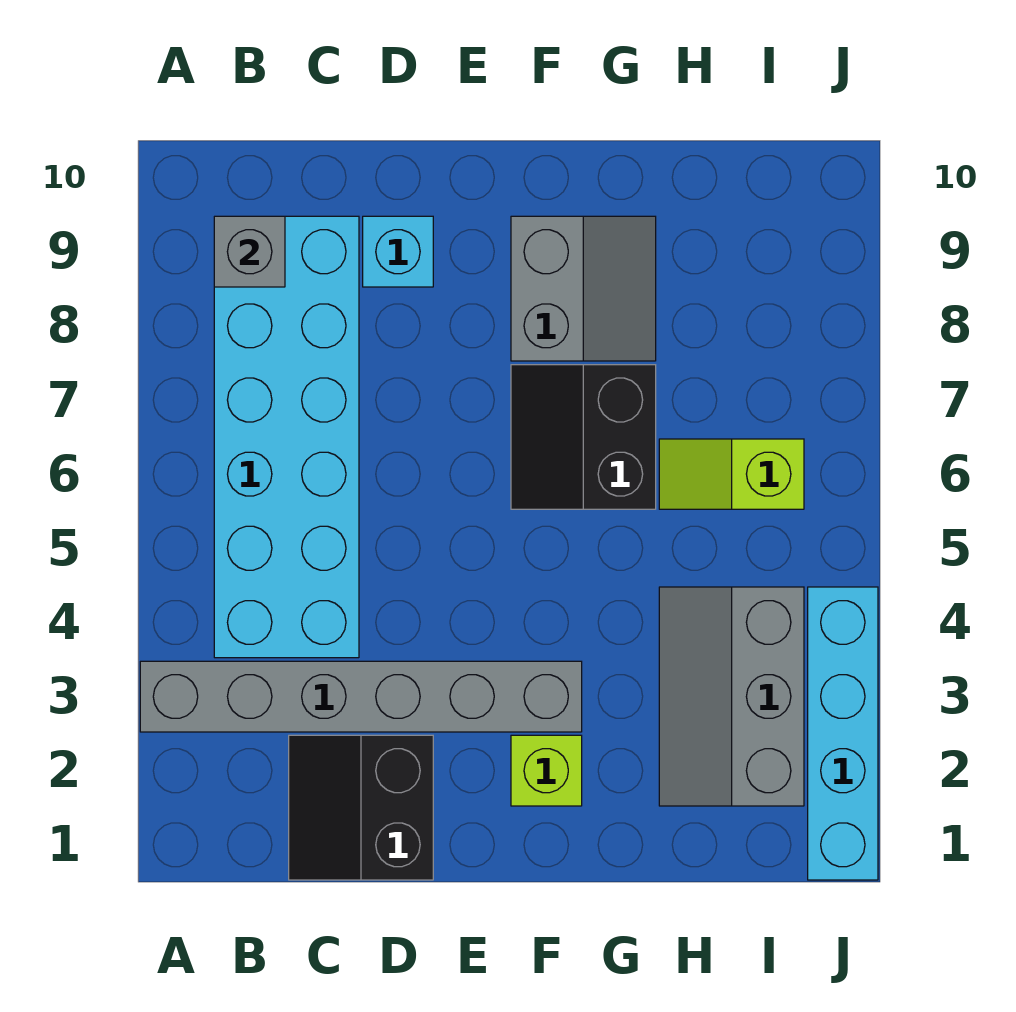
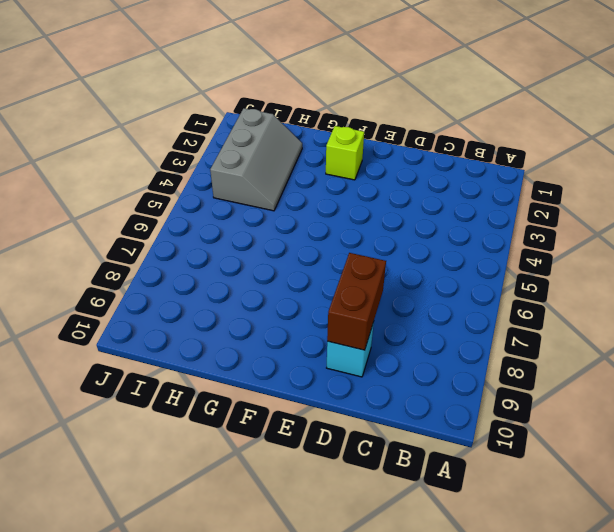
brown brick D8:D9 level 2 -> none
none -> grey brick A3:F3 level 1
none -> cyan brick B4:C9 level 1

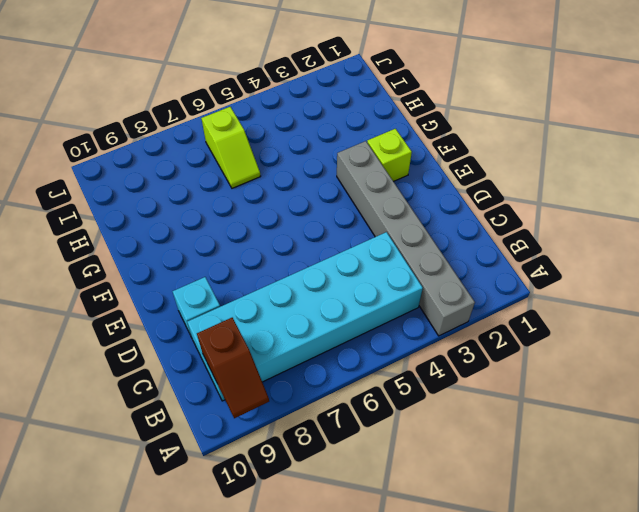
brown slope A9:B9 level 2 top B -> grey brick B9 level 2
none -> black slope C1:D2 level 1 top D
none -> black slope F6:G7 level 1 top G

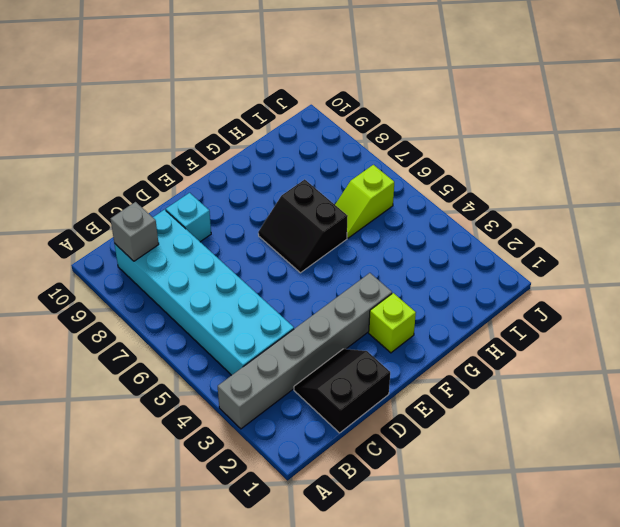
black slope C1:D2 level 1 top 1 -> black slope C1:D2 level 1 top D
none -> grey slope F8:G9 level 1 top F
none -> grey slope H2:I4 level 1 top I

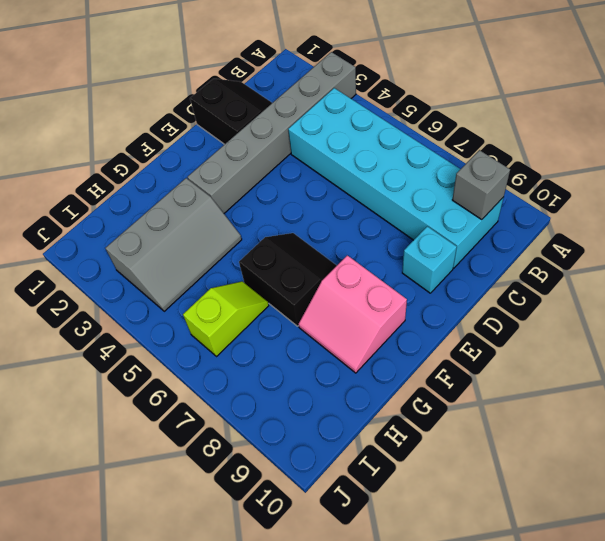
pink slope F8:G9 level 1 top F -> grey slope F8:G9 level 1 top F
grey slope G3:I4 level 1 top 3 -> grey slope H2:I4 level 1 top I
none -> lime brick F2 level 1
none -> cyan brick J1:J4 level 1

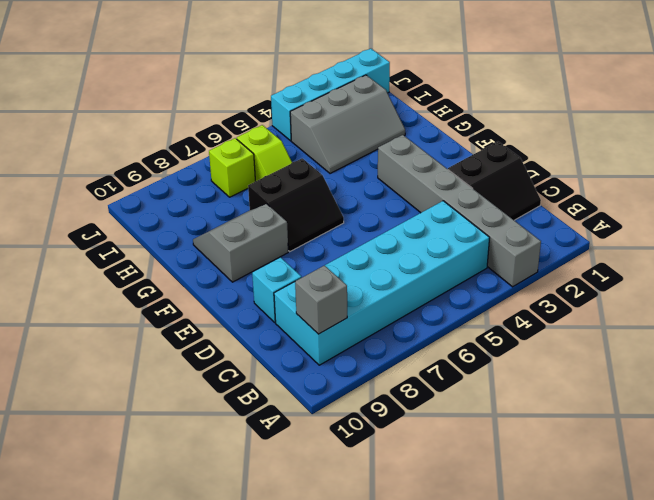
lime brick I7 level 1 -> lime brick F2 level 1

